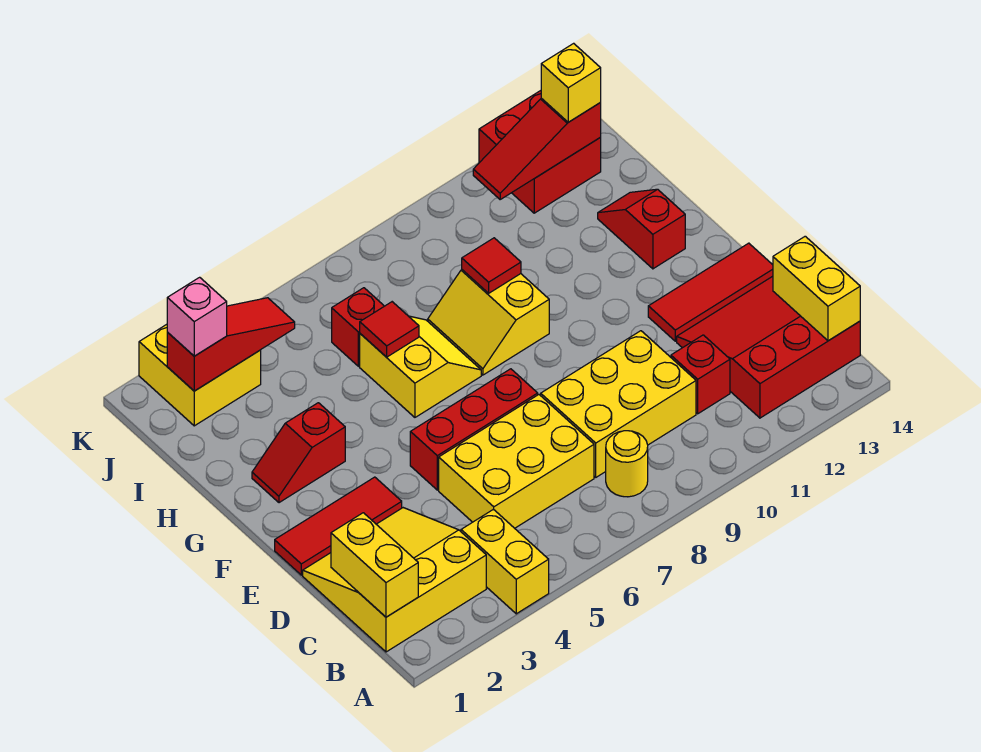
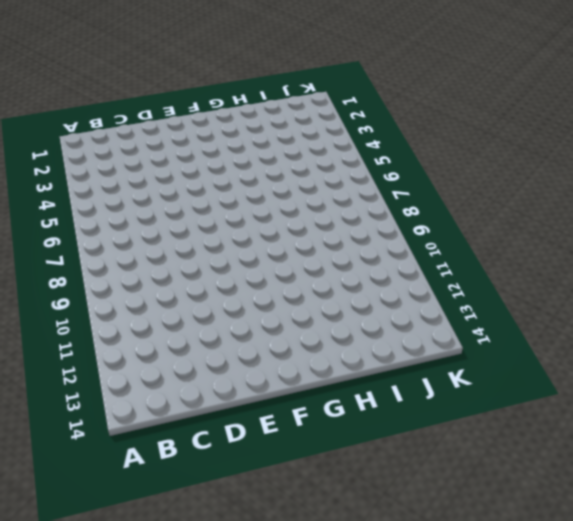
none -> yellow brick A4:B4 level 1
none -> yellow slope B1:D3 level 1 top B
none -> yellow round brick B8 level 1

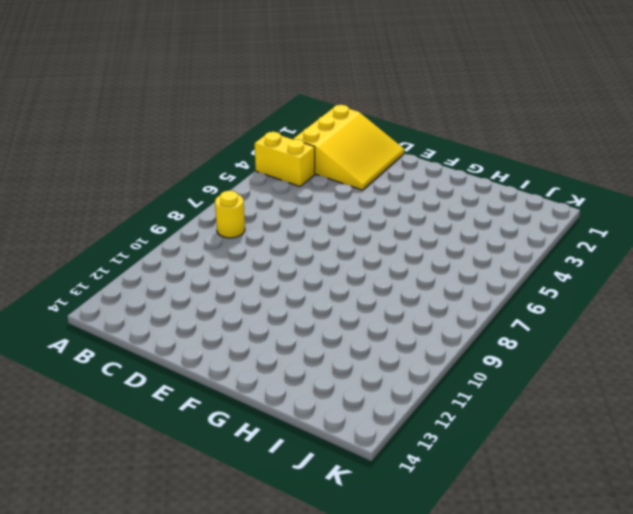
none -> red slope B12:D14 level 1 top B
none -> yellow brick C5:D7 level 1
none -> yellow brick C8:D10 level 1

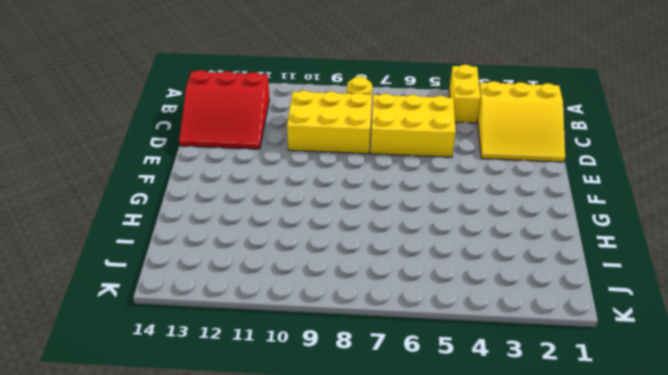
none -> red brick C11 level 1
none -> red tile E1:E3 level 1
none -> red brick E5:E7 level 1

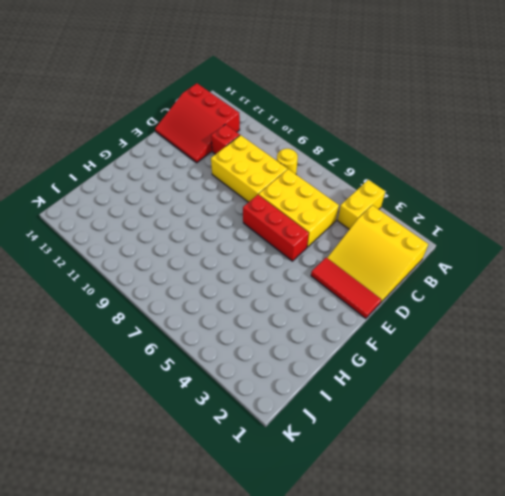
none -> red tile E12:E14 level 1
none -> red slope G2:G3 level 1 top 3
none -> yellow slope G6:H7 level 1 top 6

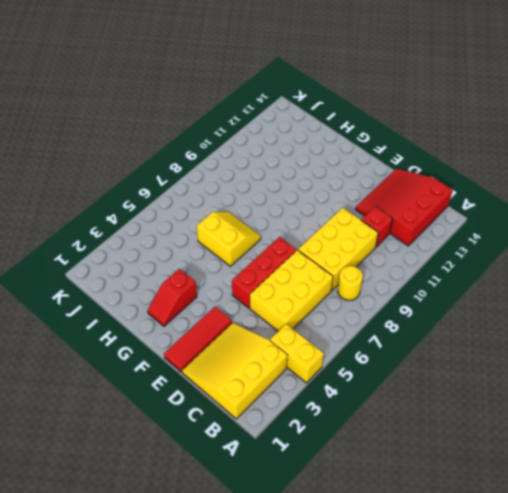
none -> red tile E12:E14 level 1
none -> yellow slope G8:H9 level 1 top 9
none -> red slope G13:H13 level 1 top G

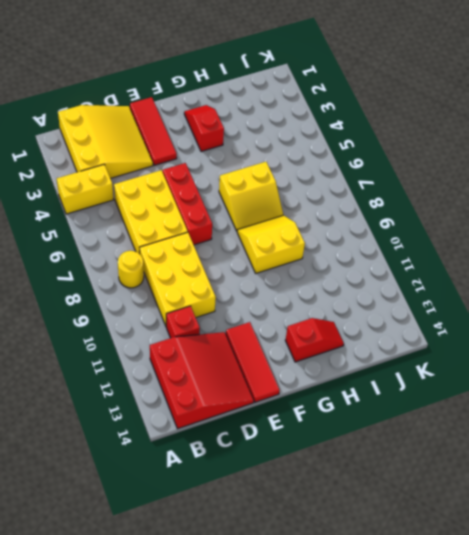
none -> red brick I6 level 1
none -> yellow brick J2:K3 level 1
none -> red brick J12:K13 level 1

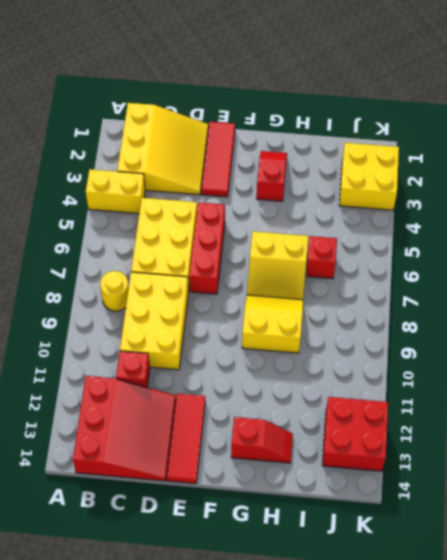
none -> yellow brick B1:C1 level 2
none -> yellow brick B14:C14 level 2
none -> red tile H6 level 2

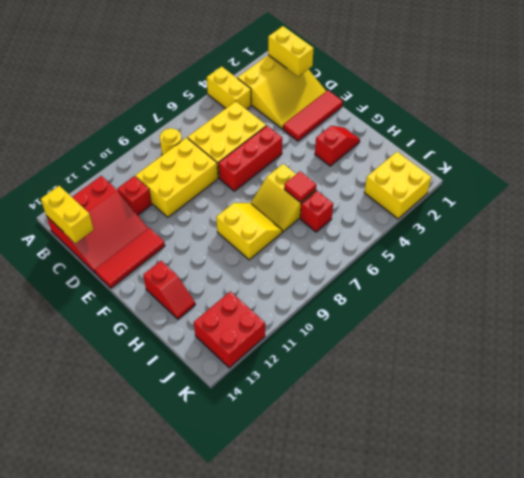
none -> red tile H9 level 2
none -> red slope J2:J4 level 2 top 2
none -> red slope J11:J13 level 2 top 13

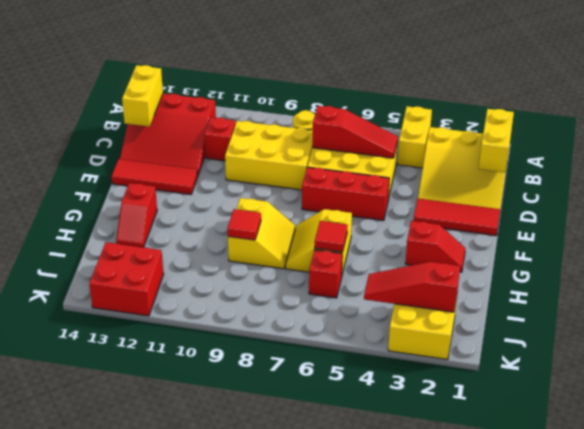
red slope C5:C7 level 2 top 7 -> red slope J11:J13 level 2 top 13
none -> pink brick J2 level 3
none -> yellow brick J13 level 3

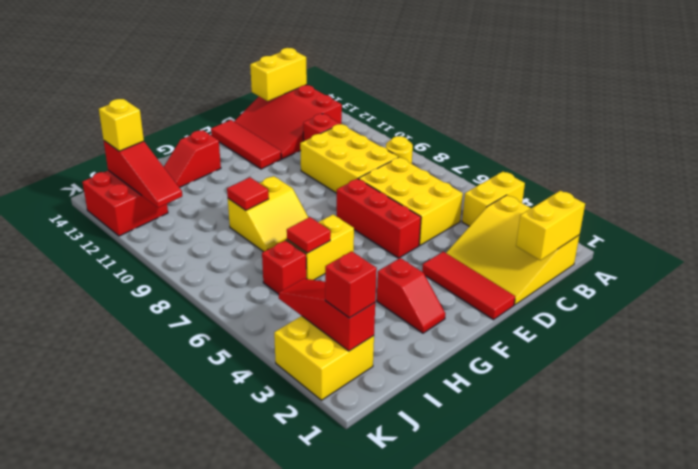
red brick J2 level 3 -> pink brick J2 level 3

